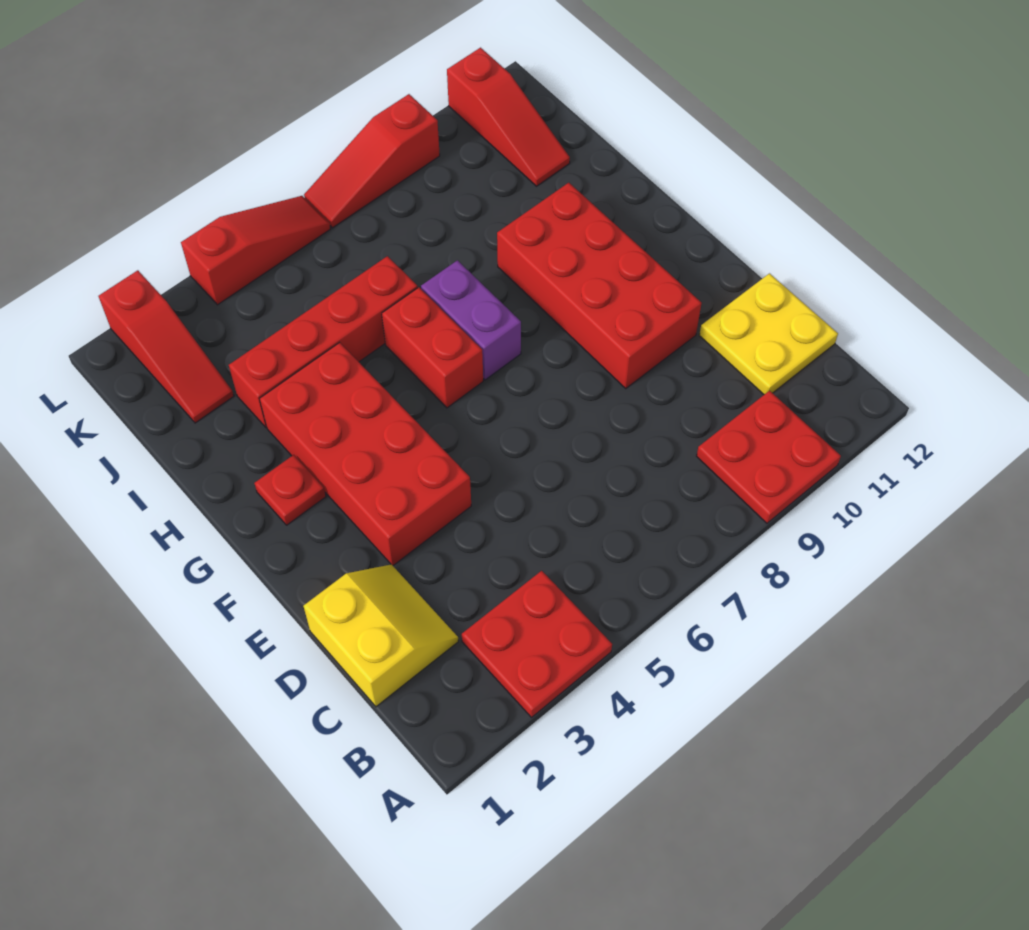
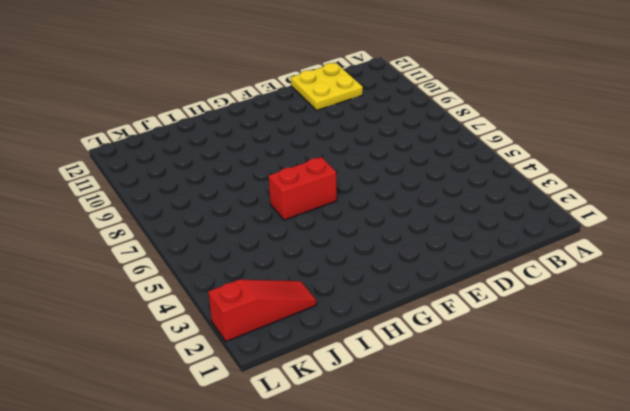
none -> red plate A3:B4 level 1
none -> red plate A9:B10 level 1
none -> yellow slope C1:D2 level 1 top 1

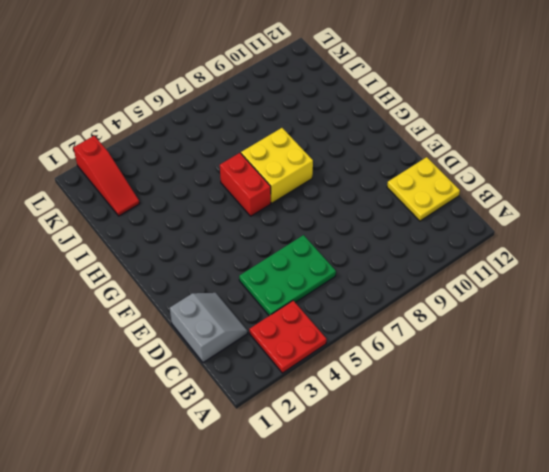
grey slope C1:D2 level 1 top 1 -> yellow slope C1:D2 level 1 top 1
green plate C4:D6 level 1 -> none
yellow brick G7:H8 level 1 -> purple brick G7:H7 level 1
none -> red plate A9:B10 level 1
none -> red brick E3:H4 level 1
none -> red brick E9:H10 level 1

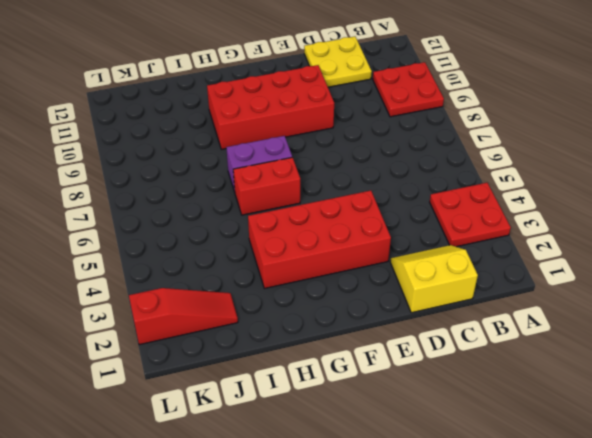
none -> red plate G2 level 1
none -> red brick I3:I6 level 1
none -> red slope J11:L11 level 1 top L

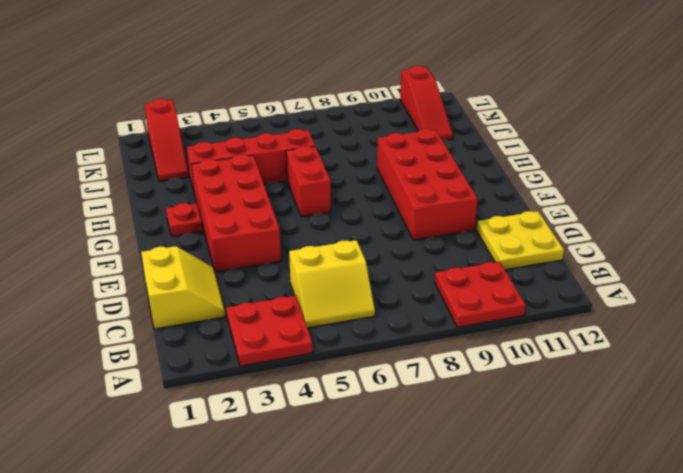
yellow slope B5:C6 level 1 top C -> none
none -> purple brick G7:H7 level 1
none -> red slope L4:L6 level 1 top 4
none -> red slope L7:L9 level 1 top 9

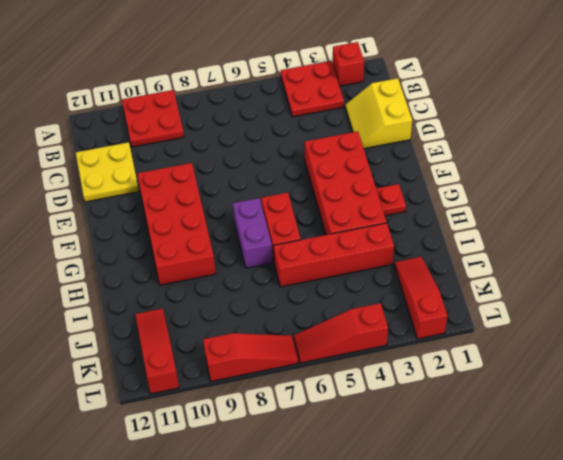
red brick A2 level 1 -> none

